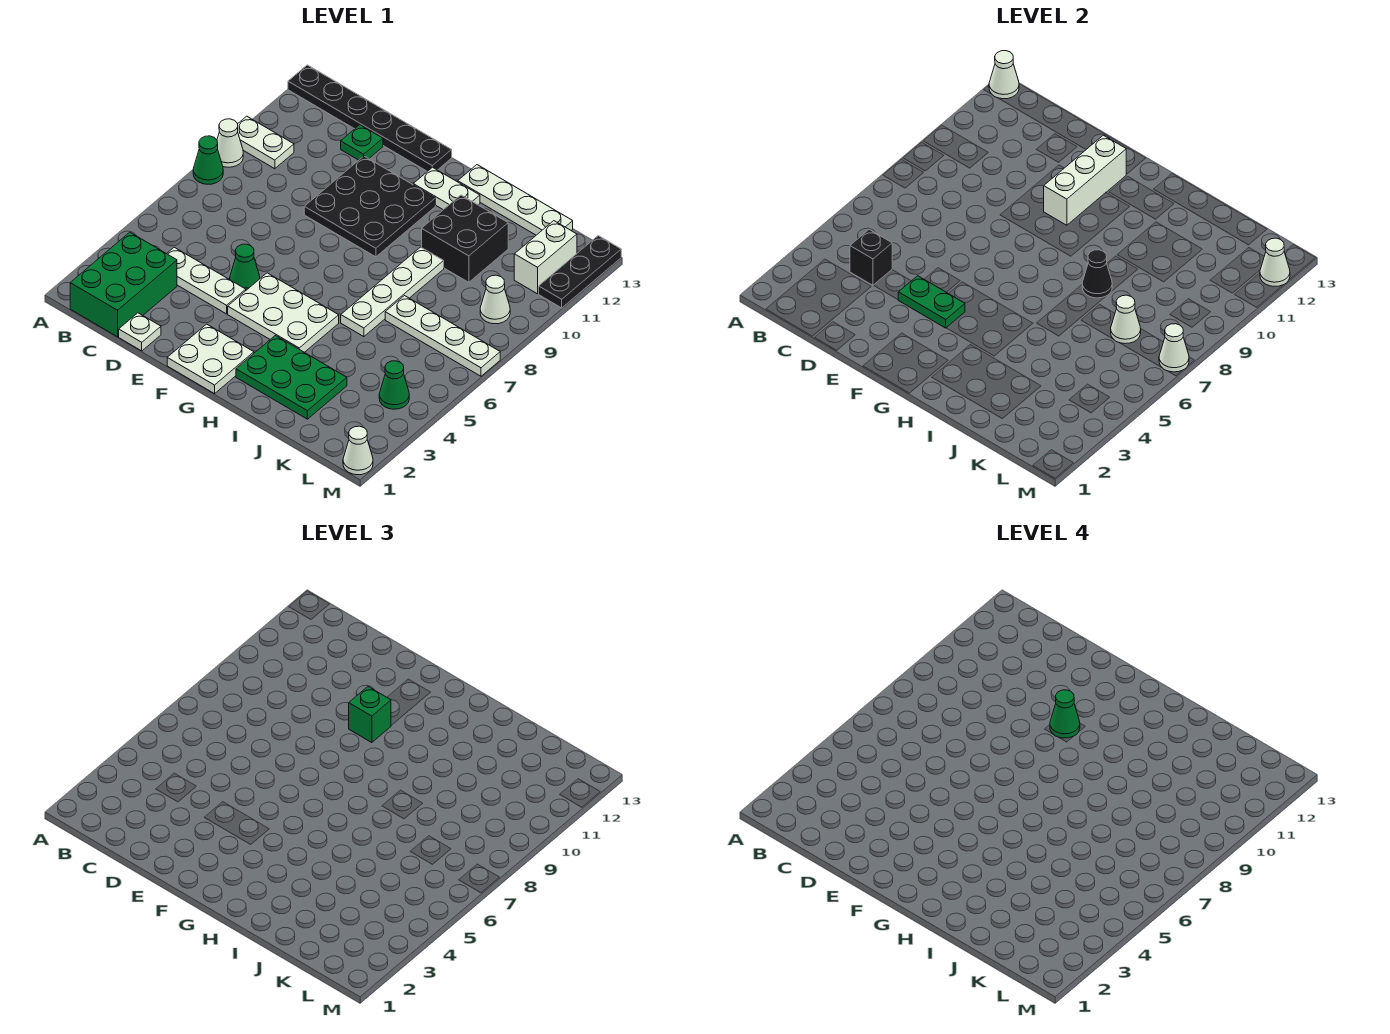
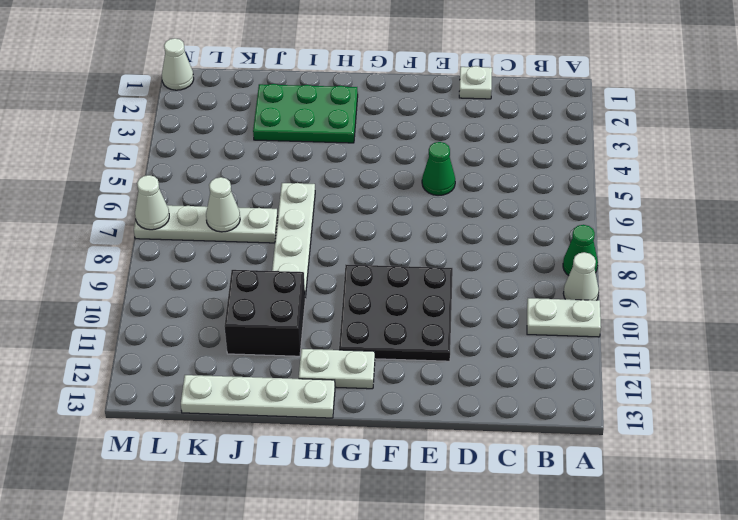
none -> black plate A13:F13 level 1
none -> green brick B1:C3 level 1
none -> white plate C4:E4 level 1
none -> green plate D12 level 1

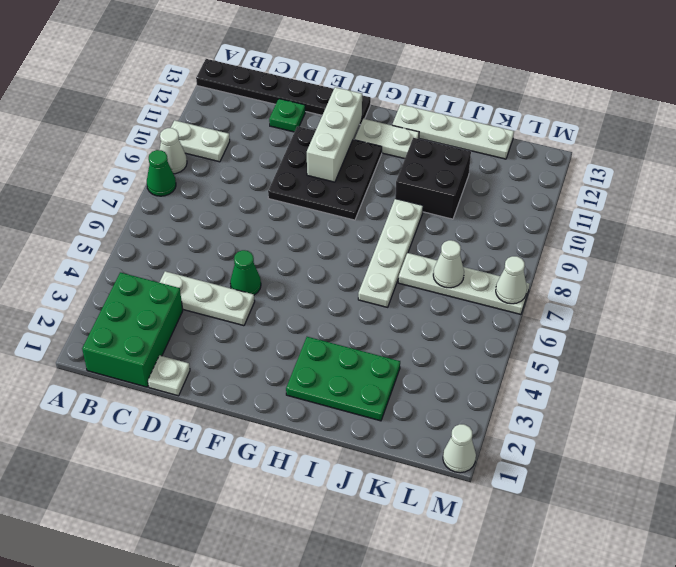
none -> white plate F1:G2 level 1
none -> white plate F4:H5 level 1
none -> green cone L4 level 1
none -> white cone L9 level 1

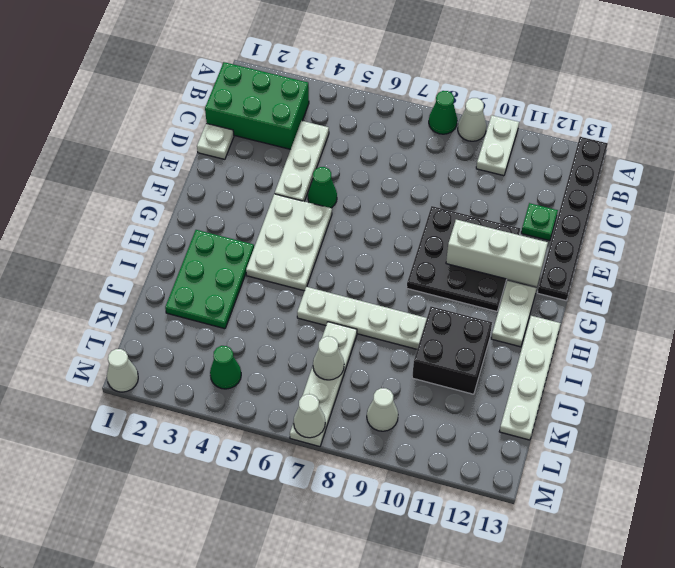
none -> white plate F1:G2 level 1
none -> white brick L11:L12 level 1
none -> black plate M11:M13 level 1
none -> white cone A13 level 2

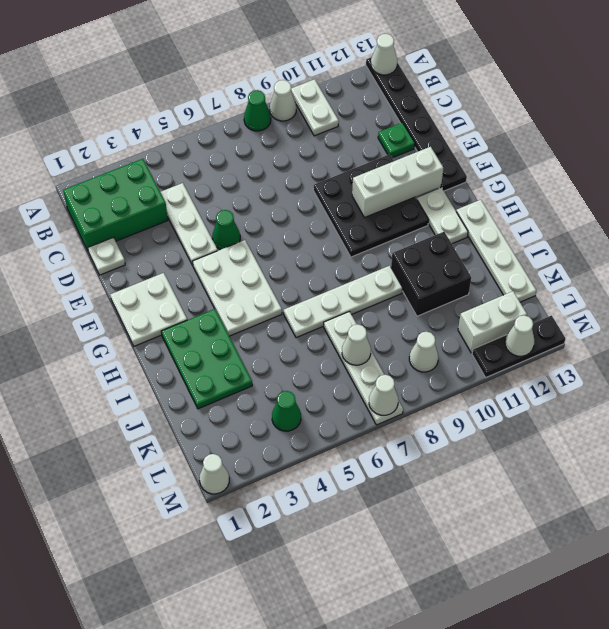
none -> black brick C4 level 2
none -> green plate E4:F4 level 2
none -> black cone I8 level 2
none -> green brick F10 level 3

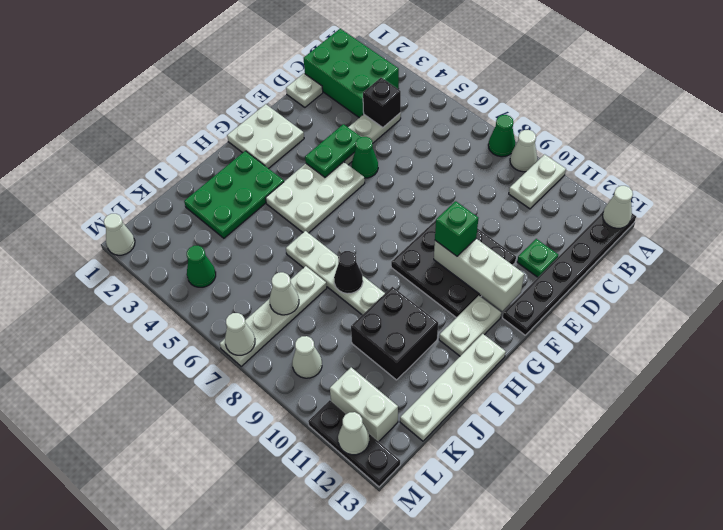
none -> green cone F10 level 4

